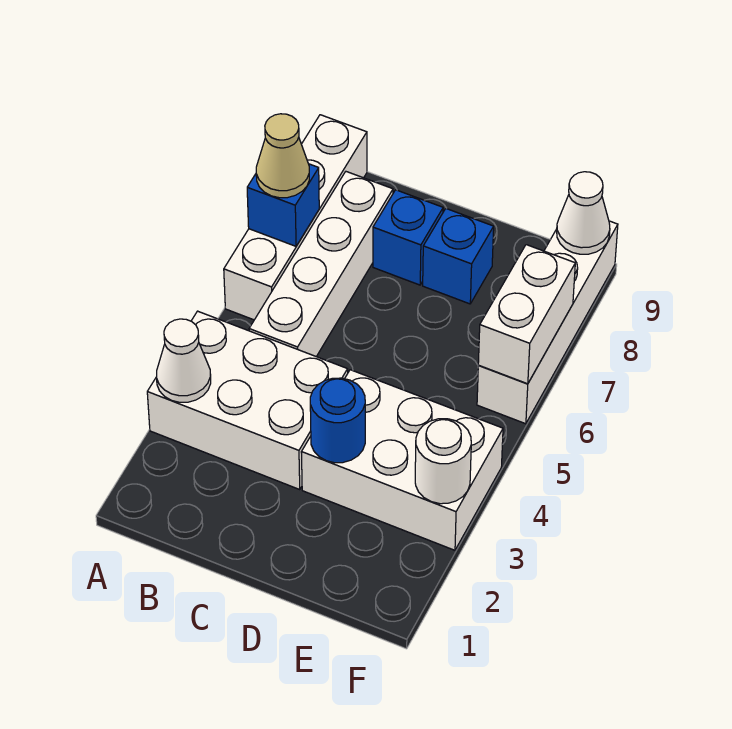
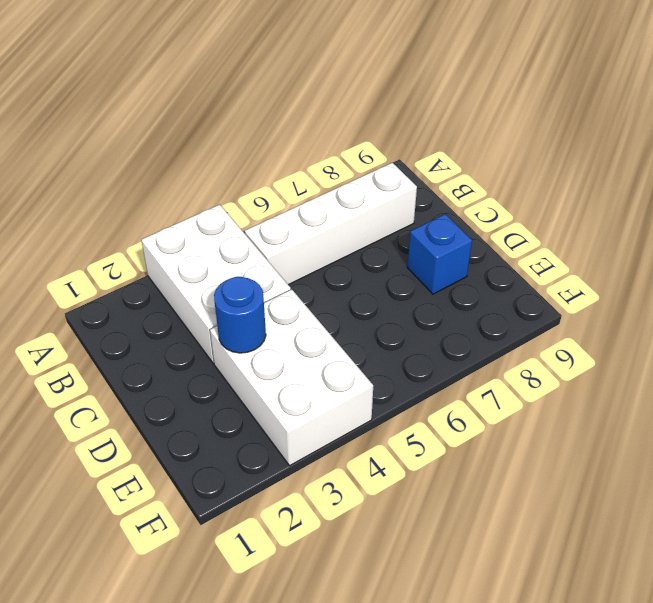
none -> white brick A6:A9 level 1
none -> blue brick C8 level 1
none -> white brick F6:F9 level 1

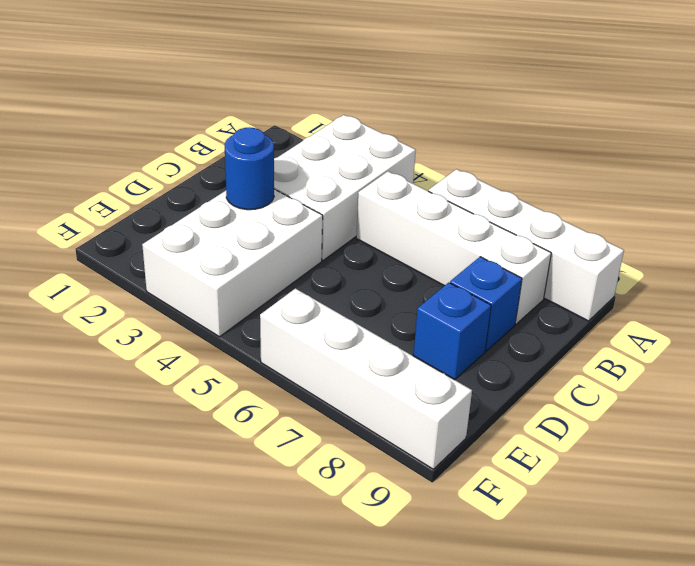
none -> white cone A3 level 2
none -> blue brick A7 level 2
none -> white round brick F3 level 2

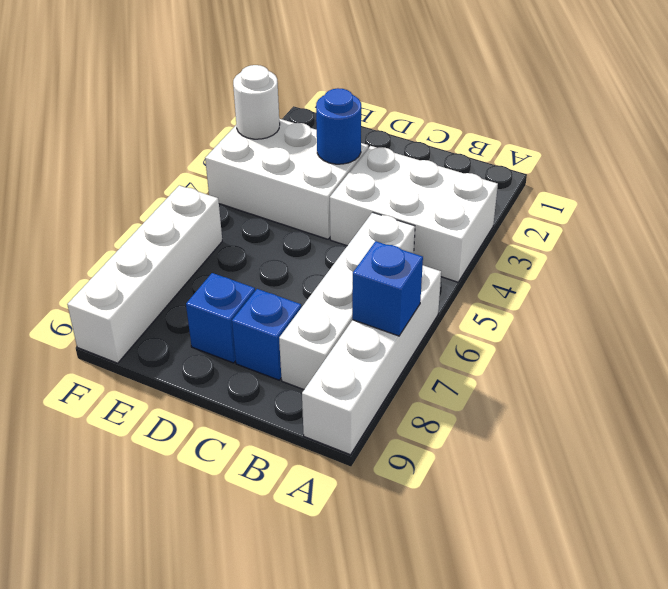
none -> white cone A3 level 2
none -> white brick F6:F7 level 2
none -> white cone F9 level 2

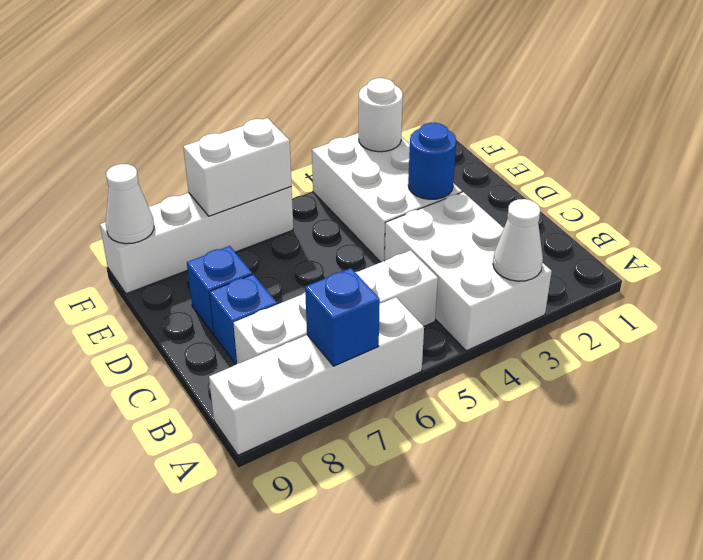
none -> tan cone A7 level 3

